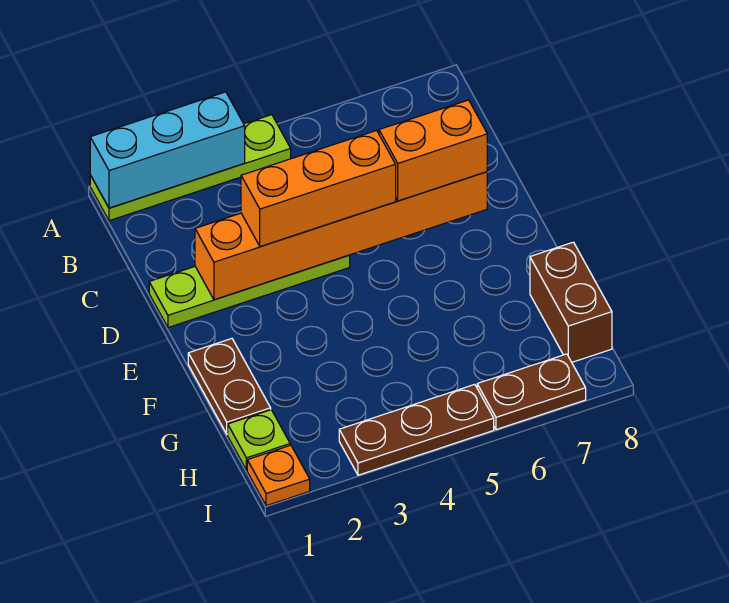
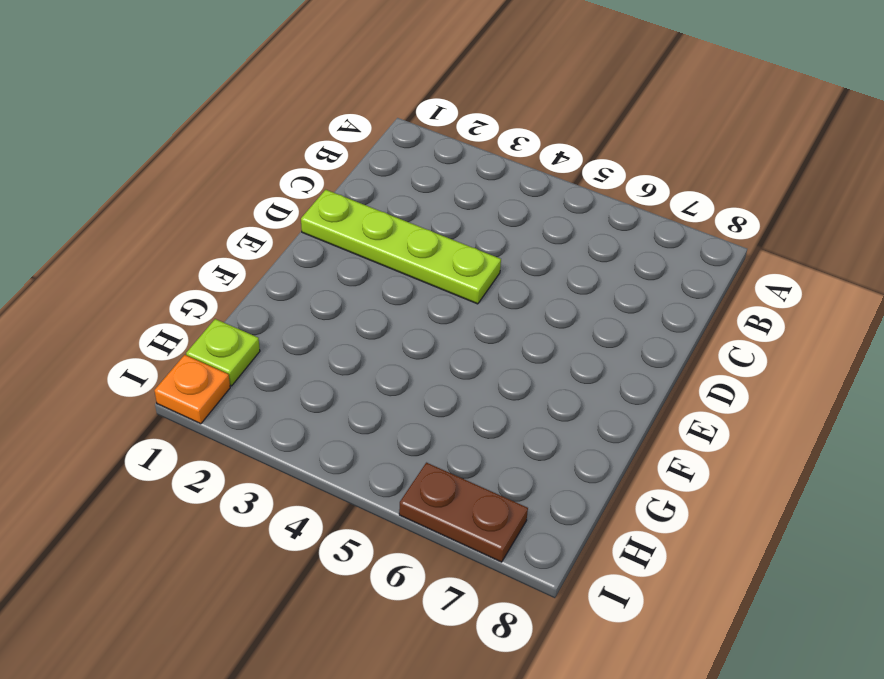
none -> lime plate A1:A4 level 1
none -> brown plate F1:G1 level 1
none -> brown brick G8:H8 level 1

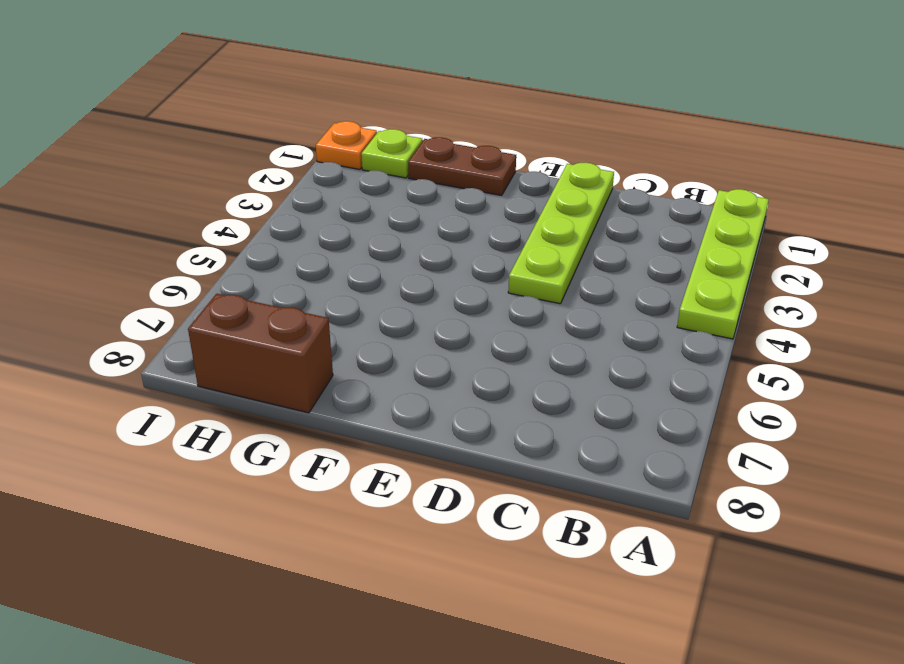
none -> brown plate I3:I5 level 1
none -> brown plate I6:I7 level 1
none -> cyan brick A1:A3 level 2

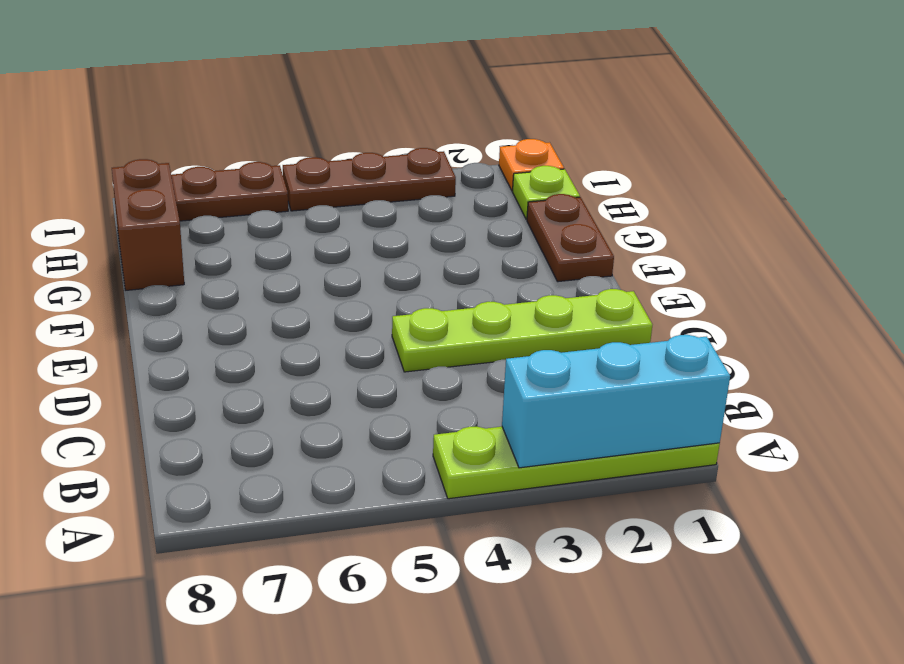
none -> orange brick D2:D7 level 2
none -> orange brick D3:D5 level 3
none -> orange brick D6:D7 level 3

